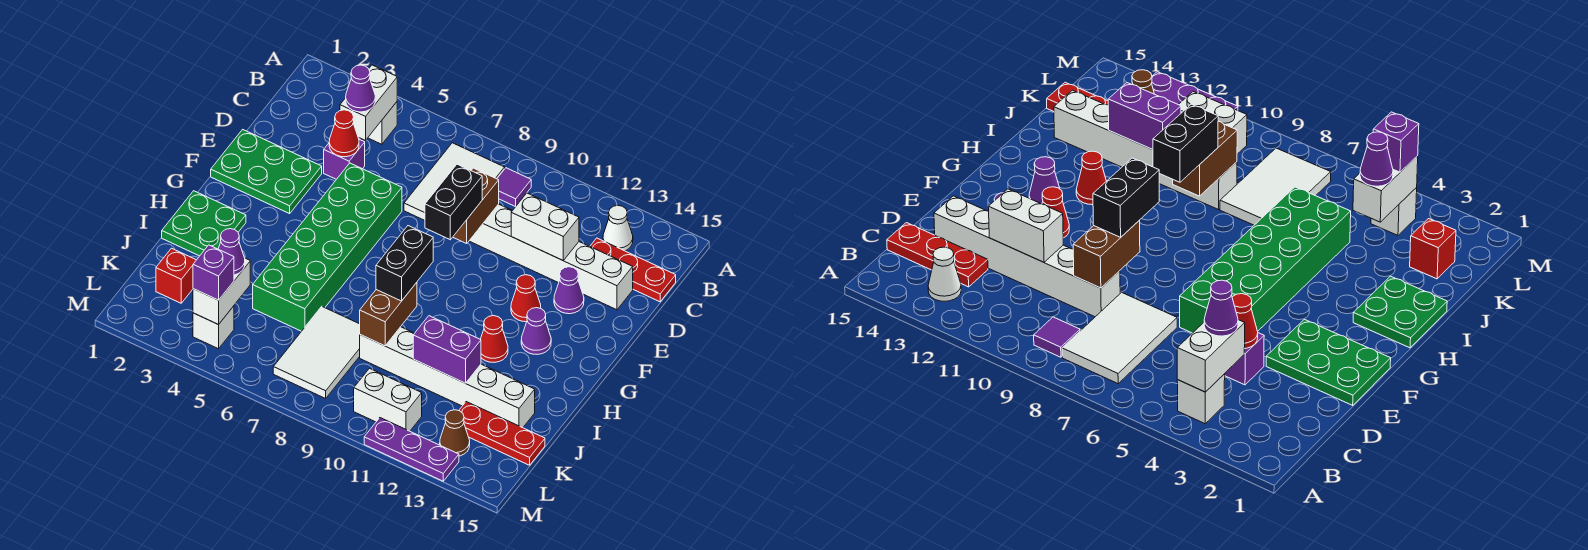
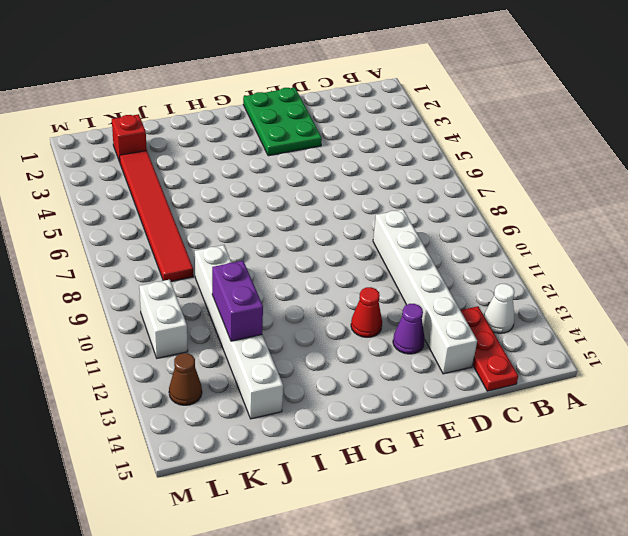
red tile K3:K8 level 1 -> white tile J7:L8 level 1
none -> white brick B4 level 1
none -> white tile B7:D8 level 1
none -> purple tile B9 level 1
none -> purple brick D4 level 1

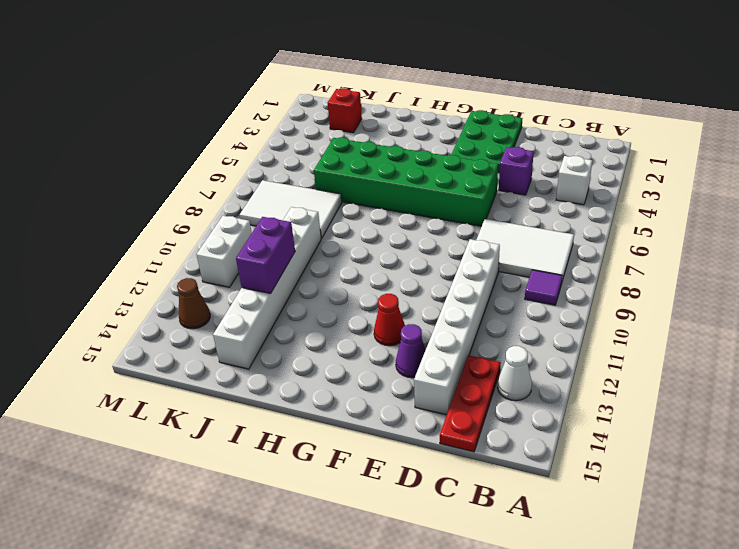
none -> purple cone G13 level 1
none -> green plate H1:I2 level 1
none -> red cone H12 level 1
none -> red plate K13:K15 level 1

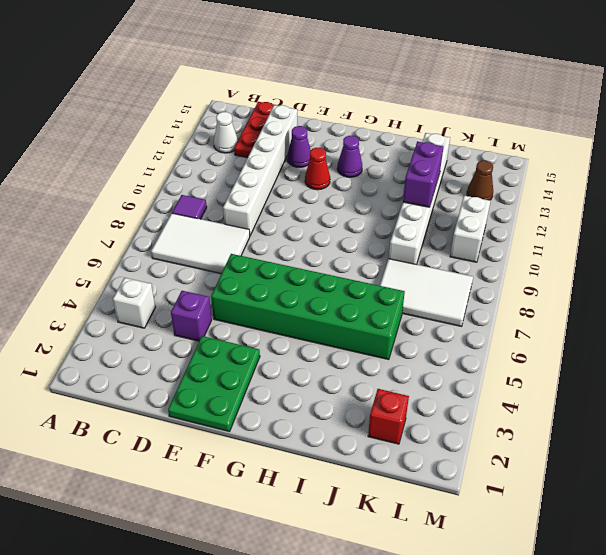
none -> green plate H1:I2 level 1
none -> red cone H12 level 1
none -> red plate K13:K15 level 1
none -> white brick L4 level 1

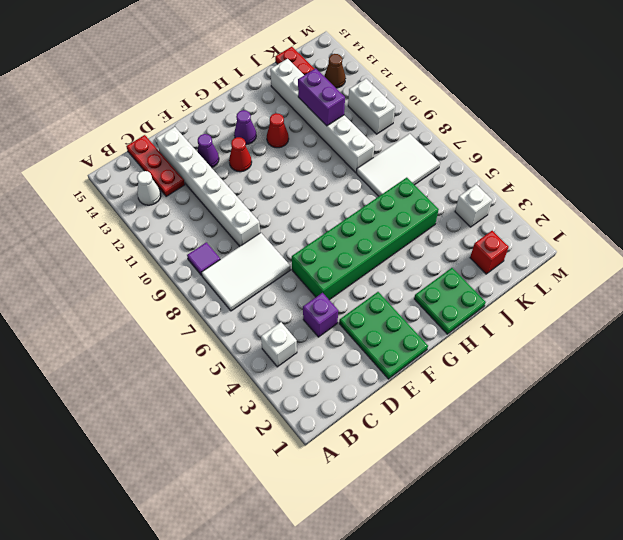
none -> purple plate M11:M13 level 1
none -> white brick B4:C4 level 2
none -> red cone D4 level 2
none -> brown brick D9:E9 level 2

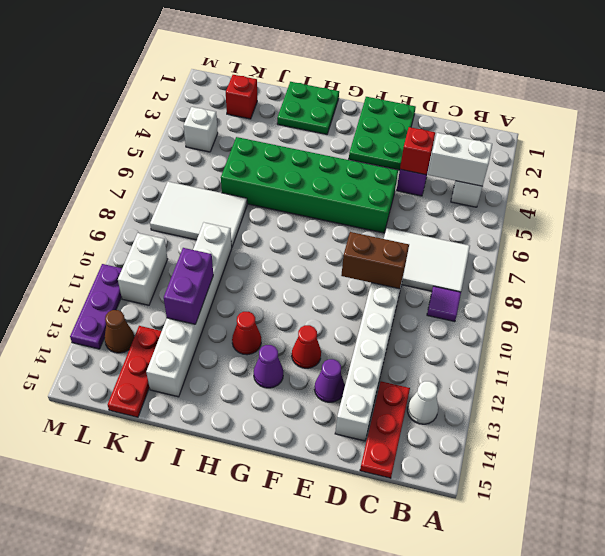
red brick D4 level 2 -> red cone D4 level 2
none -> white brick D11:D12 level 2
none -> brown brick I9:J9 level 2
none -> white brick K4:L4 level 2
none -> purple cone C4 level 3

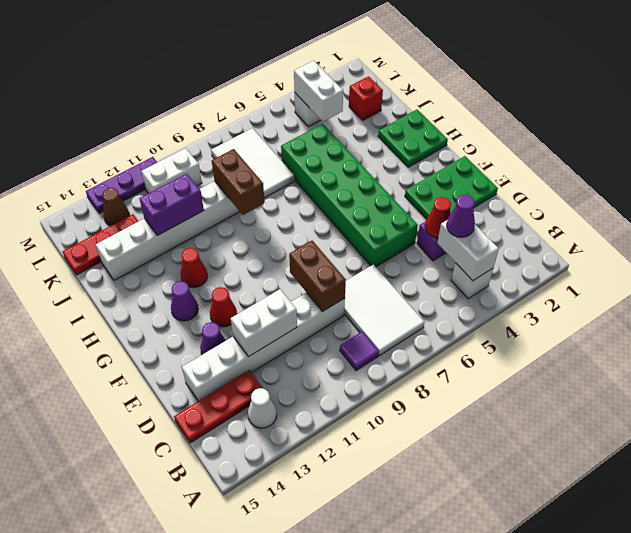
none -> black brick E9:F9 level 3
none -> black brick H9:I9 level 3
none -> purple cone K4 level 3
none -> purple brick L4 level 3

